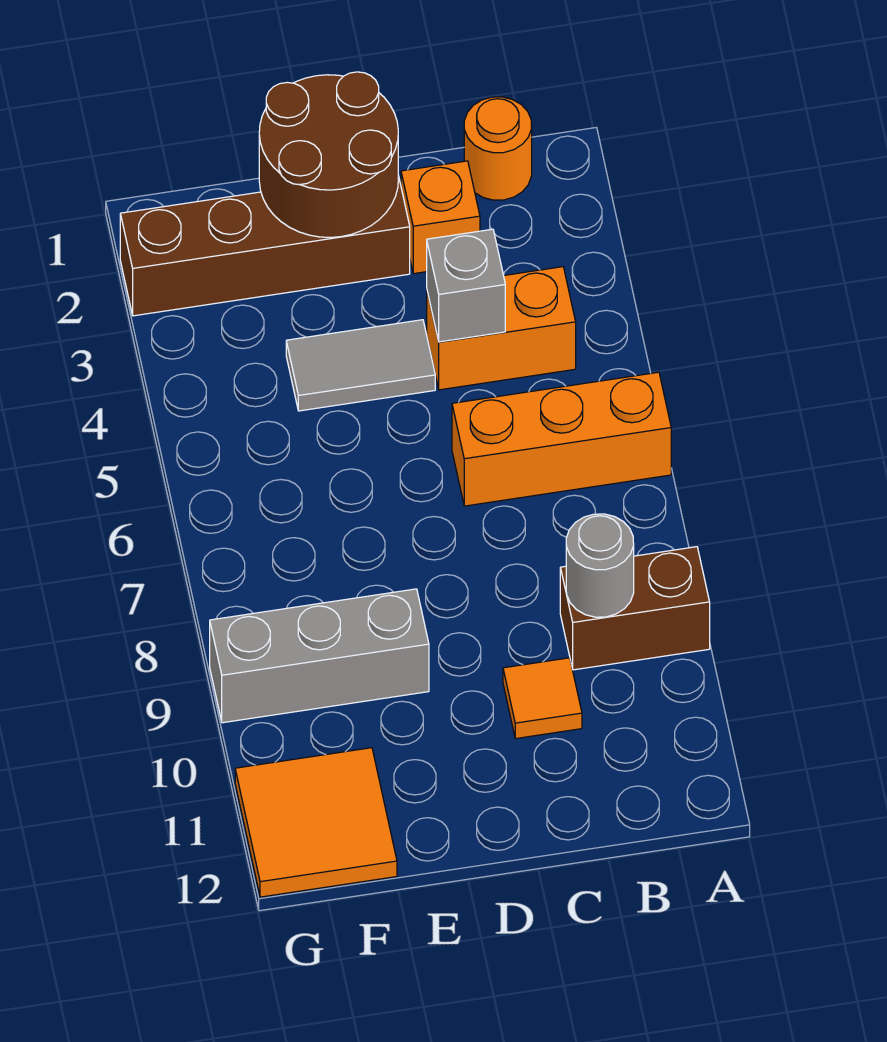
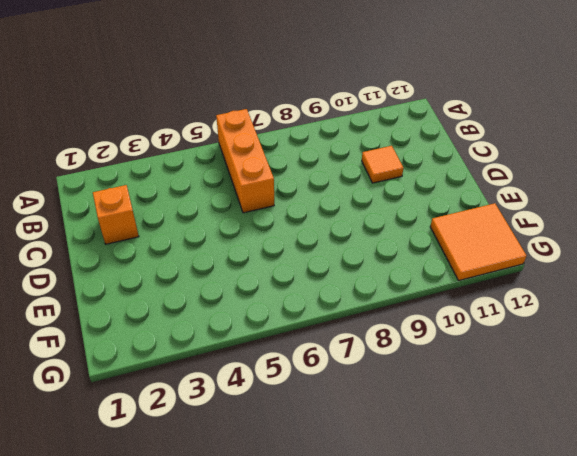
none -> brown brick A9:B9 level 1
none -> orange round brick B1 level 1
none -> orange brick B4:C4 level 1

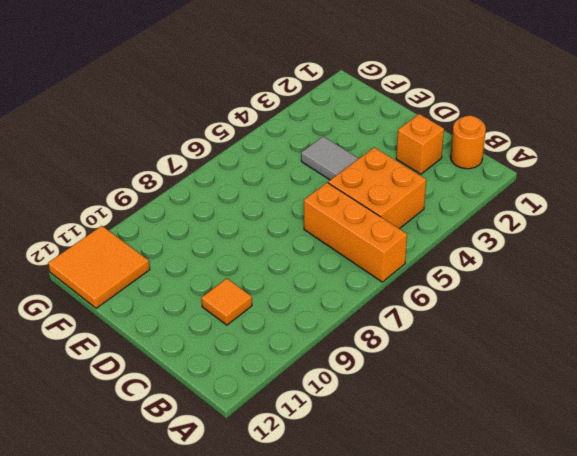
orange brick B4:C5 level 1 -> orange brick B4:C4 level 1
none -> brown brick A9:B9 level 1
none -> brown brick D2:G2 level 1
none -> grey brick E9:G9 level 1

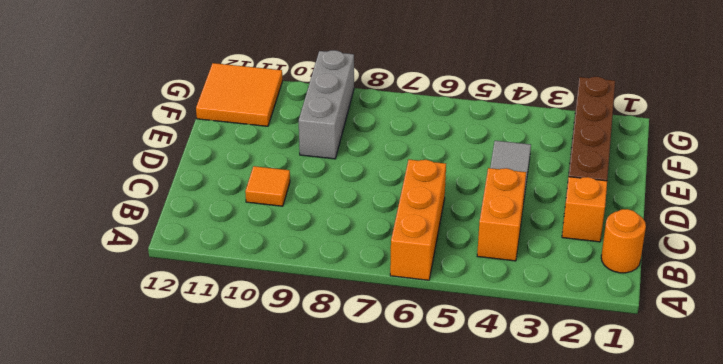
none -> brown brick A9:B9 level 1
none -> grey round brick B9 level 2
none -> grey brick C4 level 2

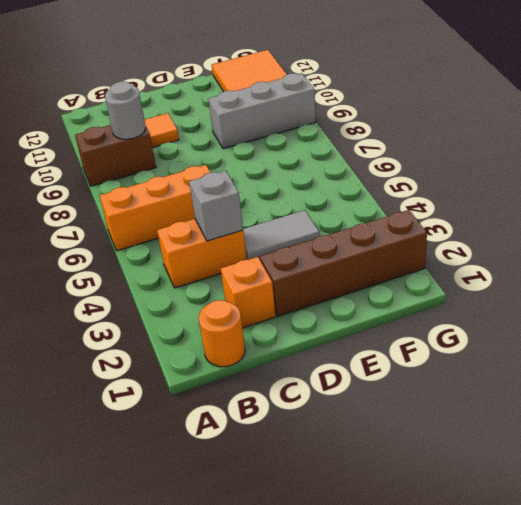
none -> brown round brick D1:E2 level 2

